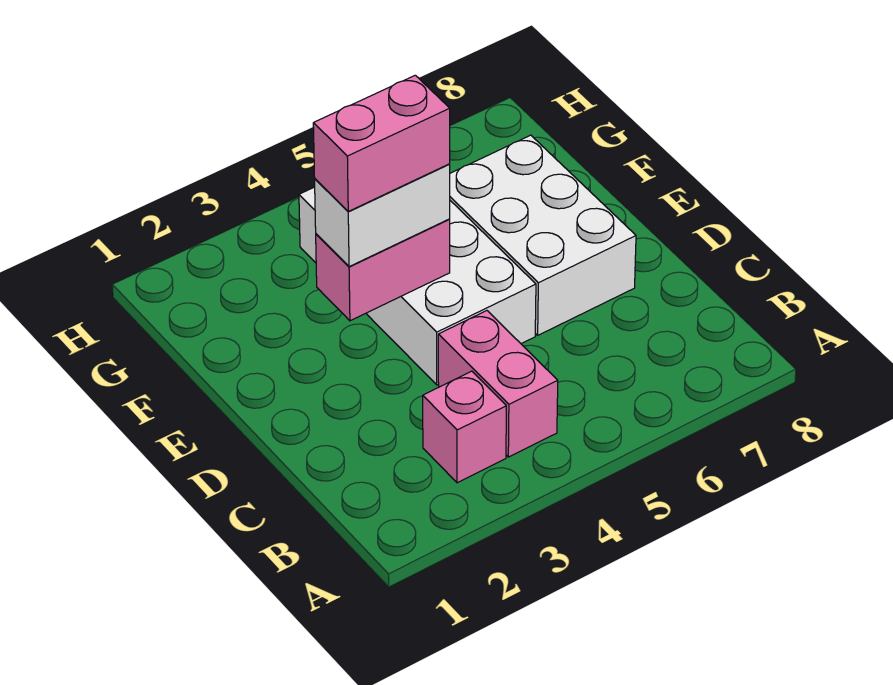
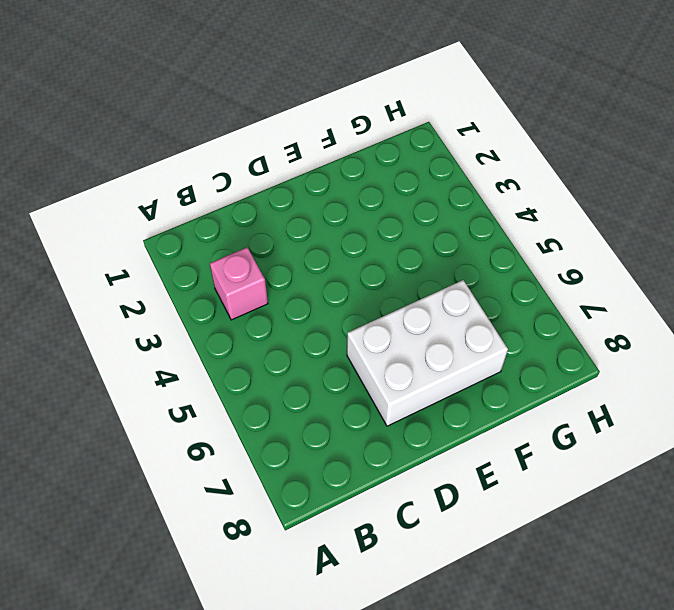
none -> pink brick B4:C4 level 1
none -> white brick D4:G5 level 1

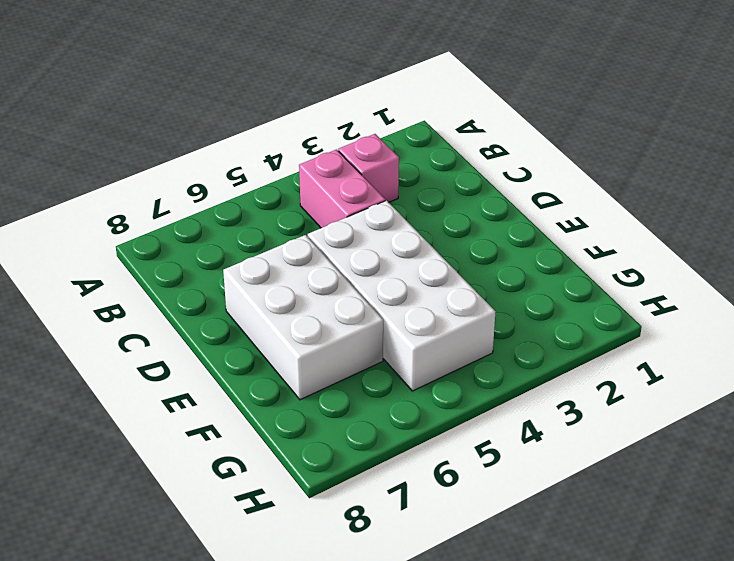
none -> pink brick E3:E4 level 2
none -> white brick E3:E4 level 3

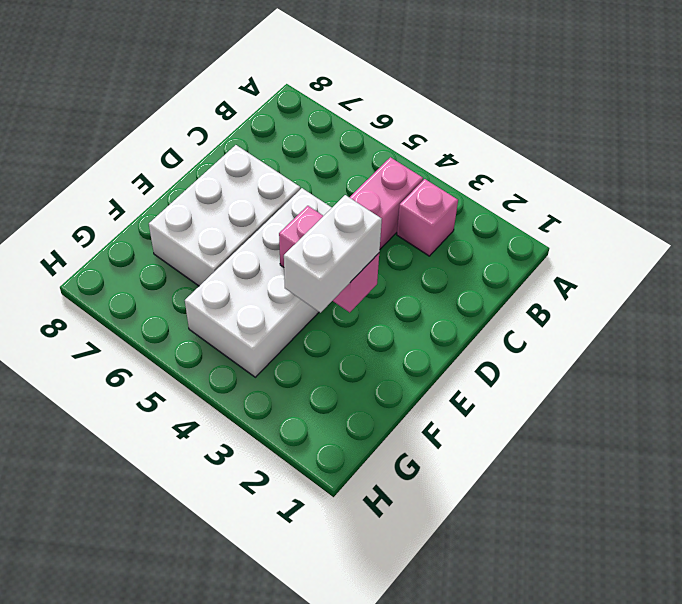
white brick E3:F3 level 3 -> white brick E3:E4 level 3
none -> pink brick E3:E4 level 4

